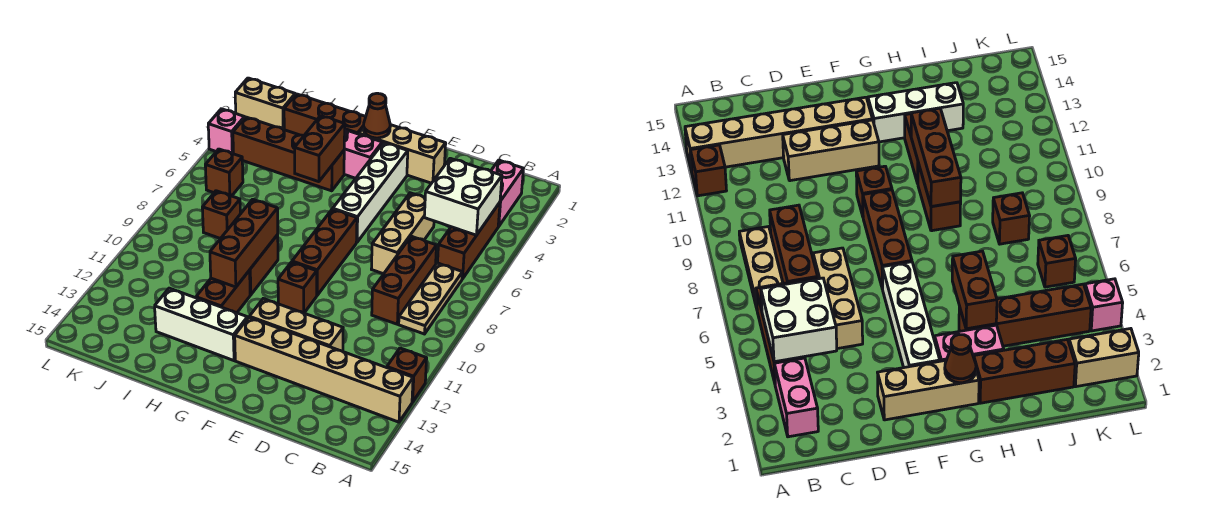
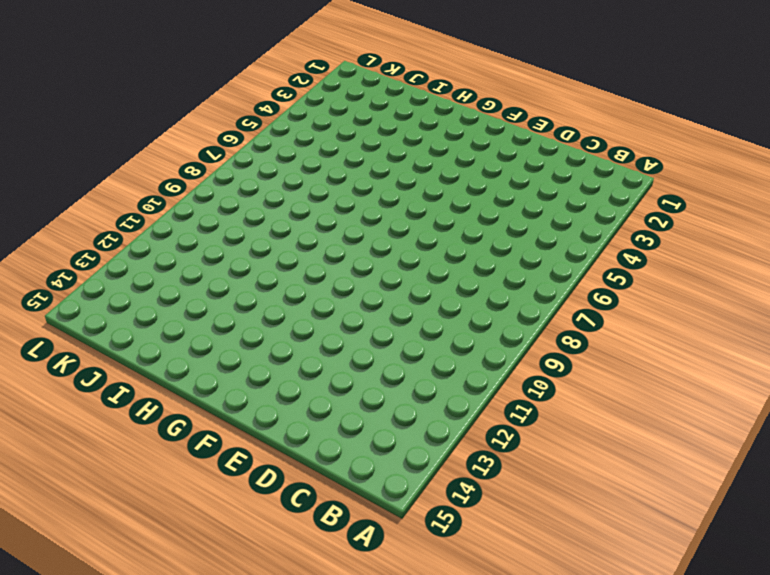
none -> brown brick A12 level 1
none -> tan brick A13:F13 level 1
none -> pink brick B2:B3 level 1

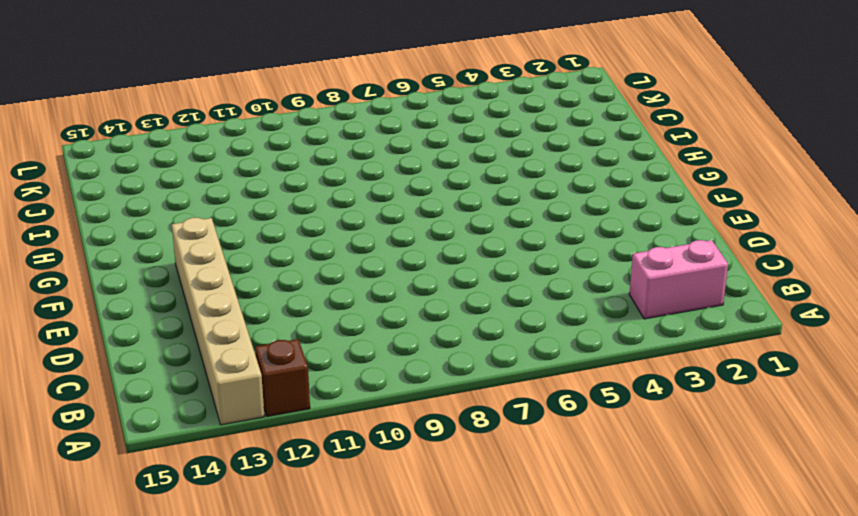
none -> brown brick B4:B6 level 1
none -> tan plate B7:B9 level 1
none -> brown brick C7:C9 level 1

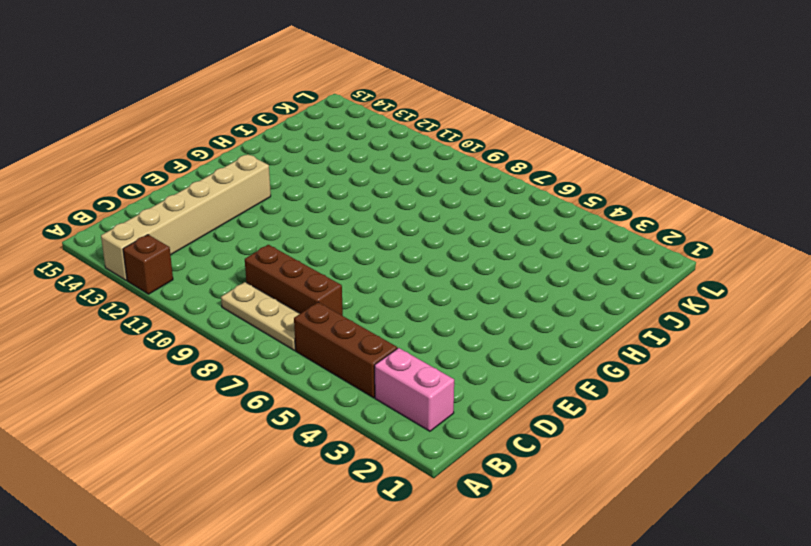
none -> tan brick D5:D7 level 1
none -> tan brick D12:F12 level 1
none -> tan brick E2:G2 level 1

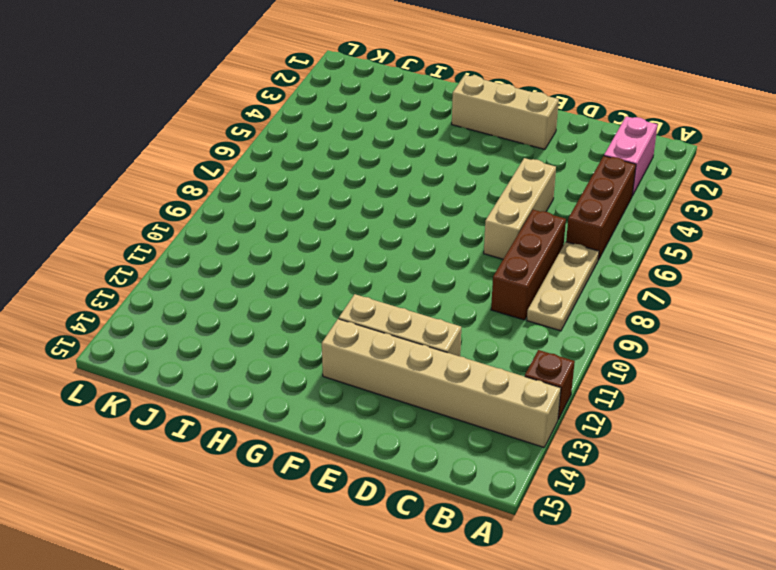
none -> white brick F3:F6 level 1
none -> brown brick F7:F9 level 1
none -> brown brick F10 level 1

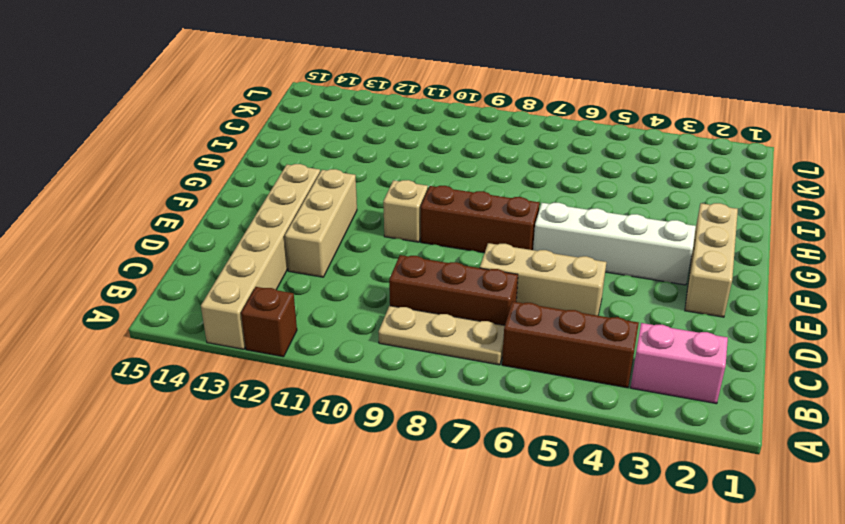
tan brick F10 level 1 -> brown brick F10 level 1
none -> pink brick G3:H3 level 1
none -> white brick G13:I13 level 1
none -> brown brick H2:J2 level 1

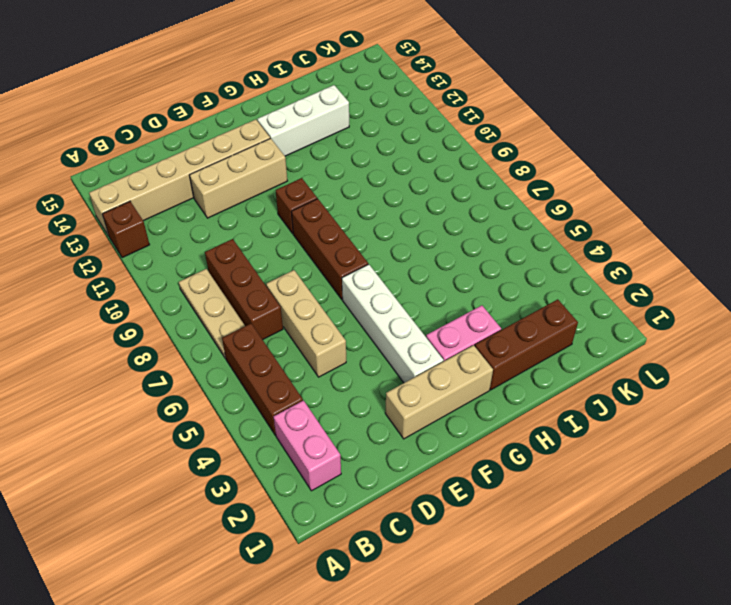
none -> brown brick H4:K4 level 1
none -> brown brick H9:H10 level 1
none -> brown brick H11:H12 level 1

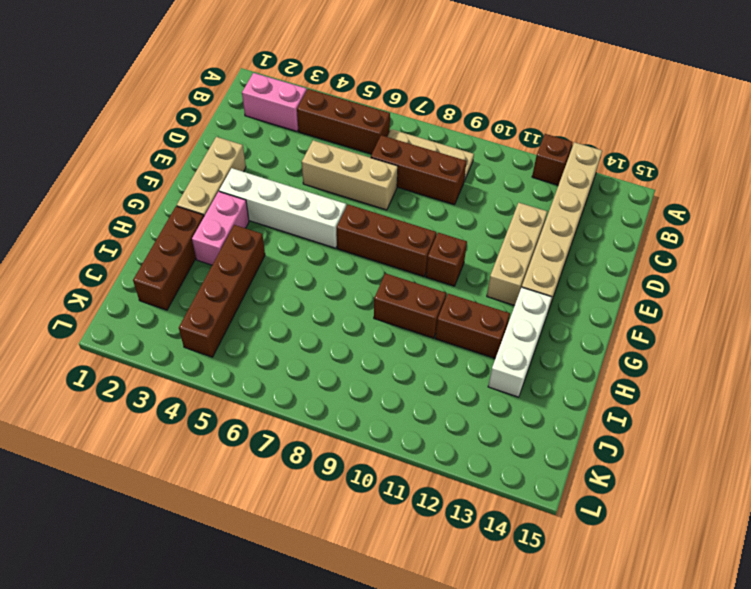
none -> brown brick J8 level 1
none -> tan brick K2:L2 level 1
none -> brown brick K6 level 1

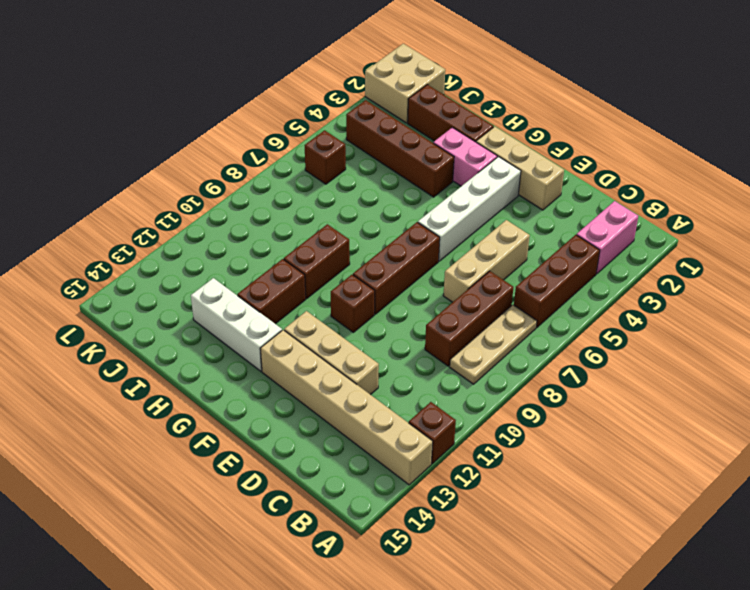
tan brick K1:L2 level 1 -> tan brick K2:L2 level 1
none -> brown brick J8 level 1
none -> pink brick L4 level 1
none -> white brick B4:C5 level 2

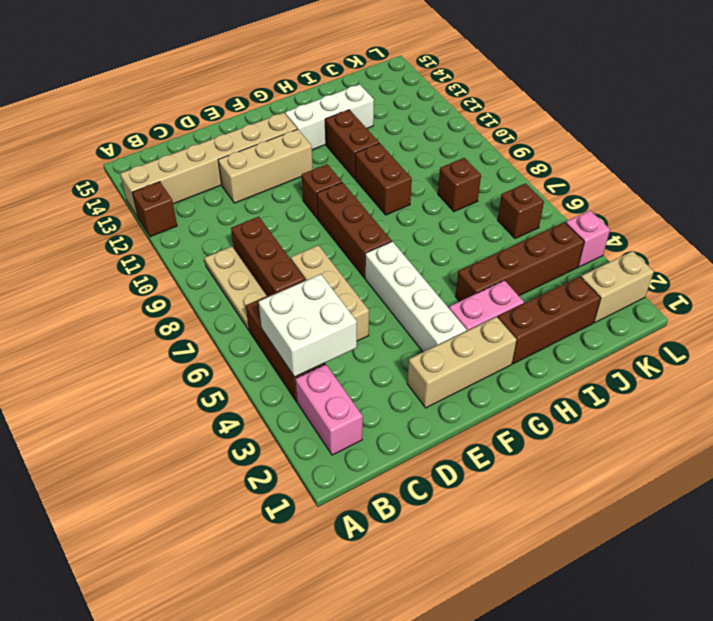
none -> brown cone G2 level 2
none -> brown brick H4:H5 level 2
none -> brown brick H9:H11 level 2

